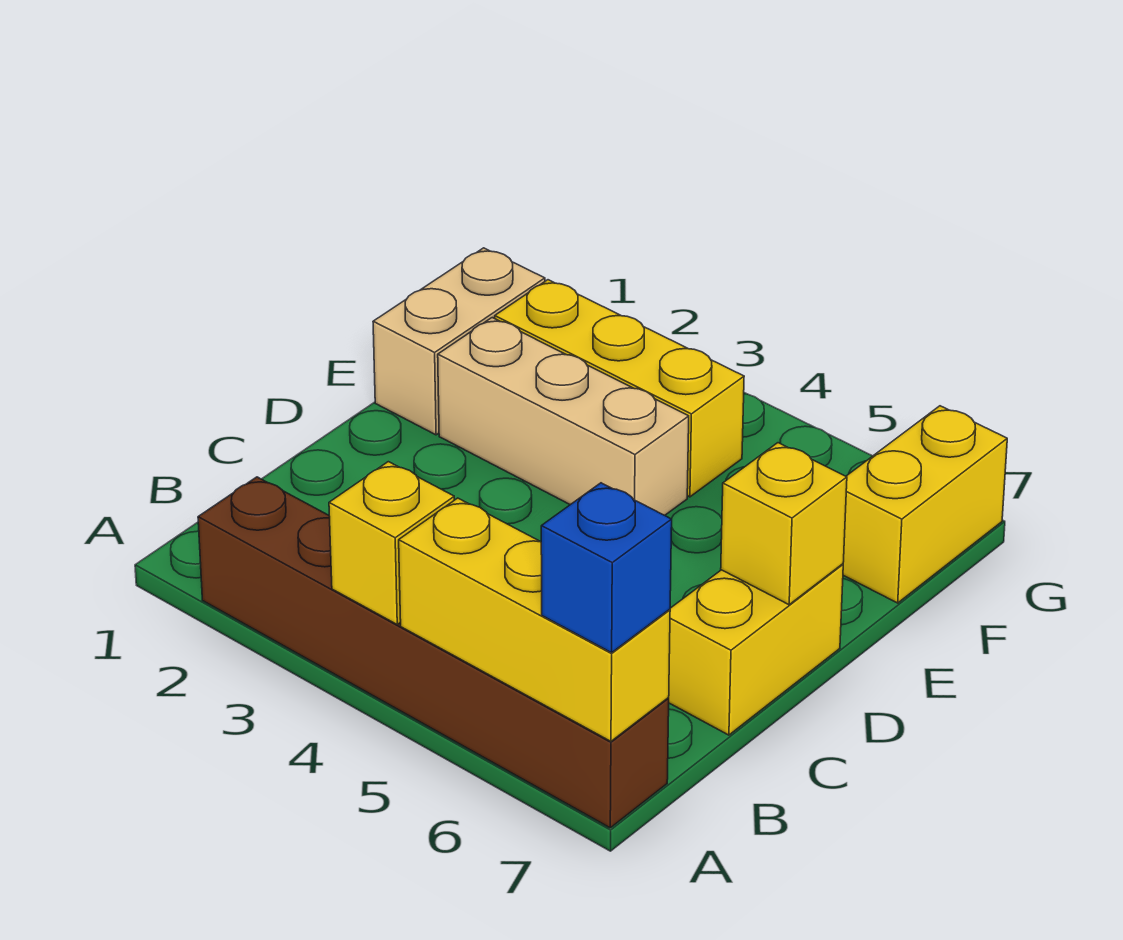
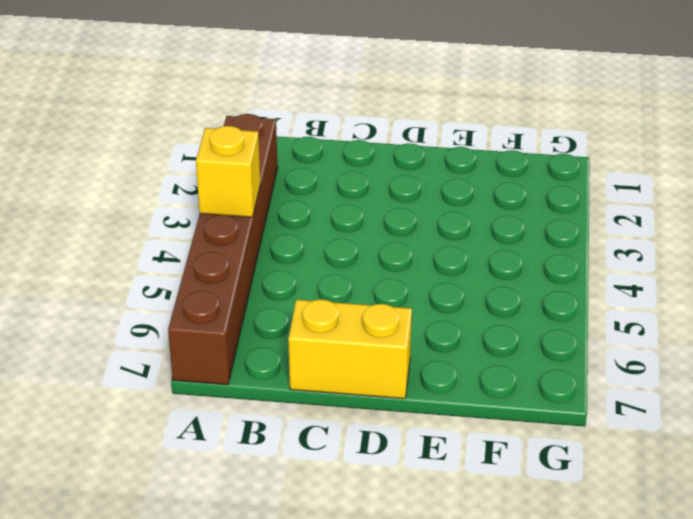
none -> tan brick E1:F1 level 1
none -> tan brick E2:E4 level 1

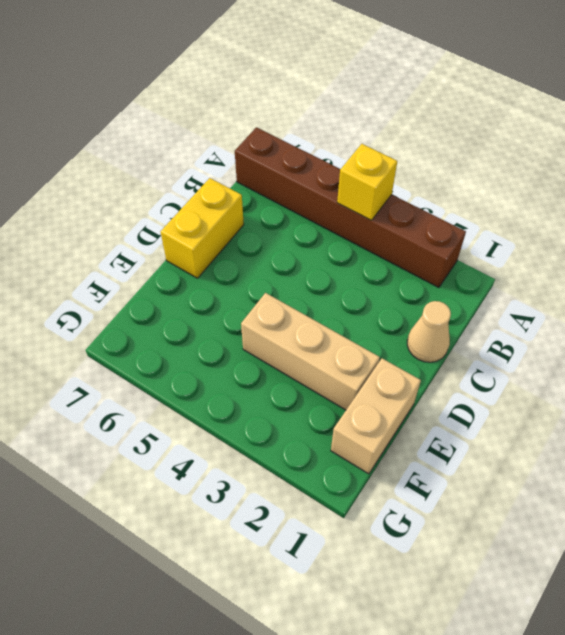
tan cone C1 level 1 -> none
none -> yellow brick F2:F4 level 1
none -> yellow brick F7:G7 level 1

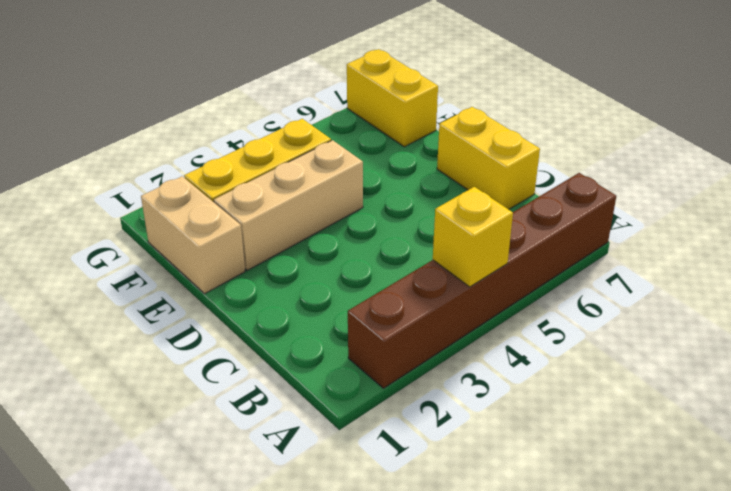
none -> yellow brick A5:A7 level 2
none -> yellow brick D7 level 2

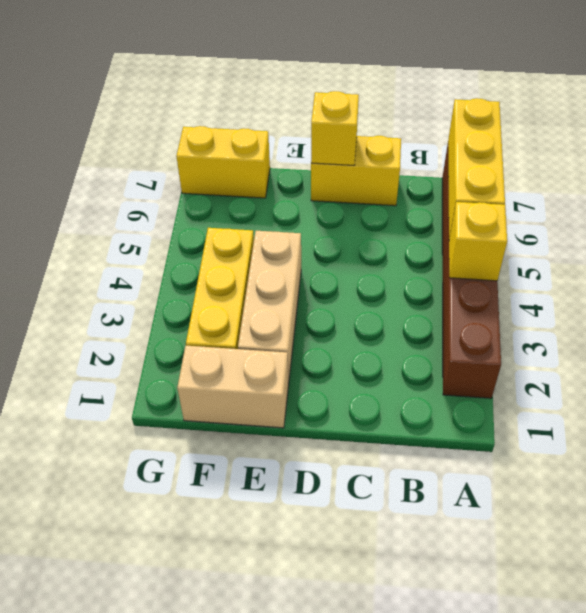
none -> blue brick A7 level 3

